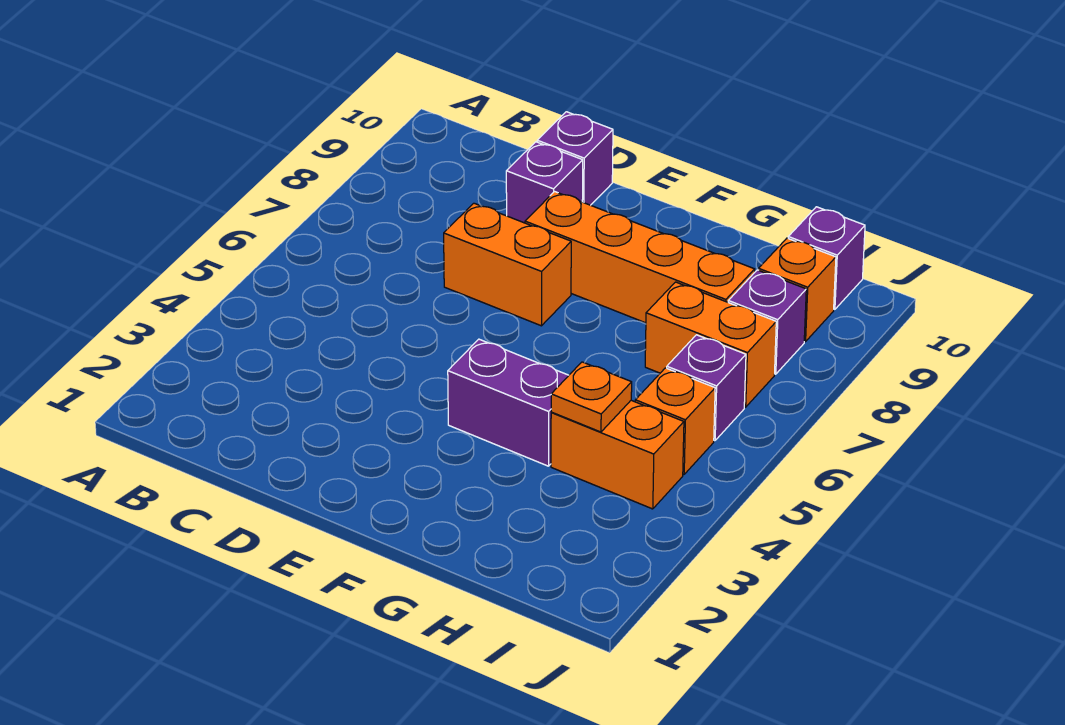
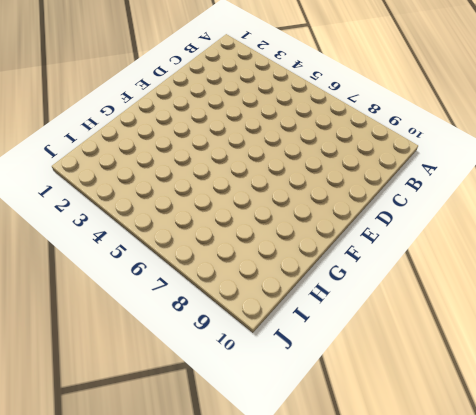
none -> orange brick D7:E7 level 1
none -> purple brick D9 level 1
none -> purple brick D10 level 1

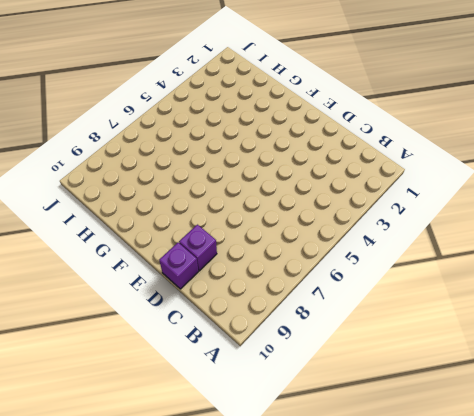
none -> orange brick D7:E7 level 1
none -> orange brick E8:H8 level 1
none -> purple brick F4:G4 level 1

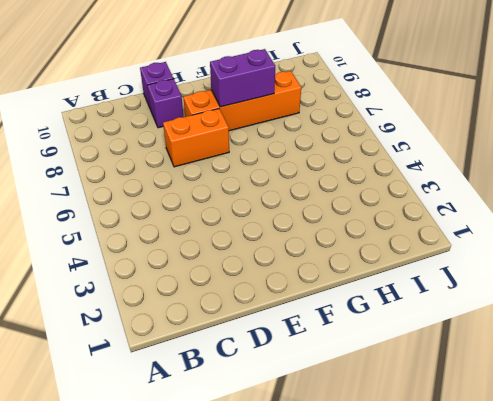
purple brick F8:G8 level 2 -> purple brick F4:G4 level 1
none -> orange brick H4:I4 level 1
none -> orange brick H7:I7 level 1
none -> orange brick I5 level 1

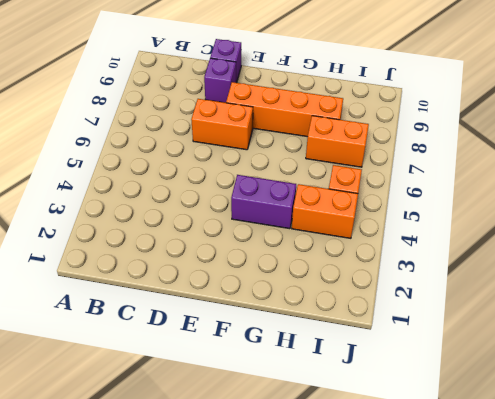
none -> purple brick I6 level 1
none -> purple brick I8 level 1
none -> orange brick I9 level 1

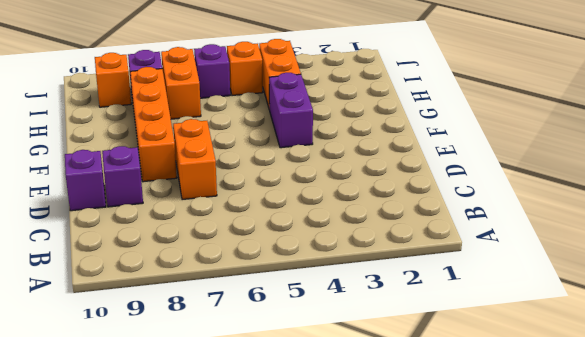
none -> purple brick I10 level 1
none -> orange plate H4 level 2

